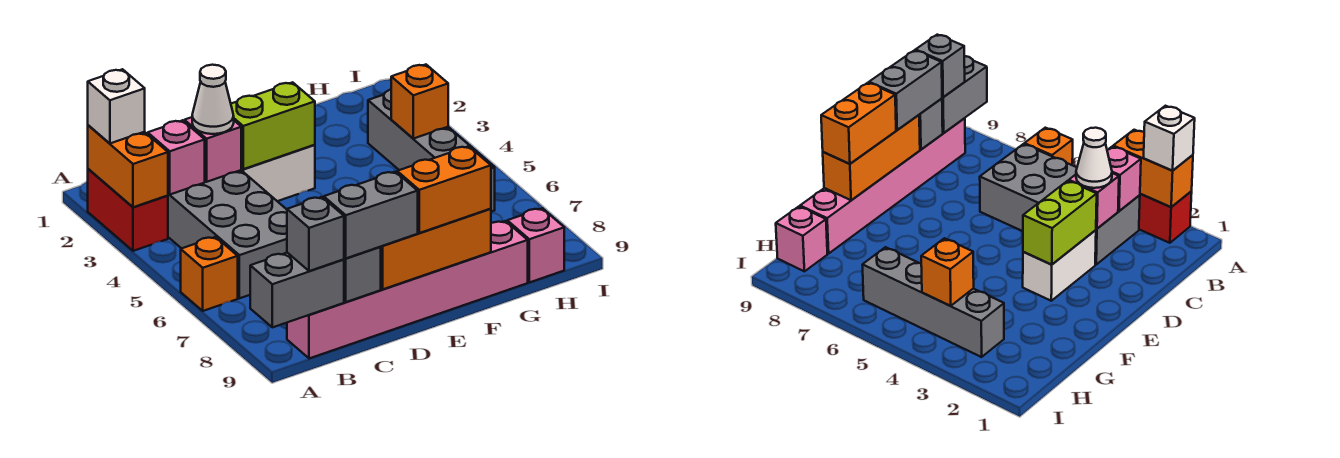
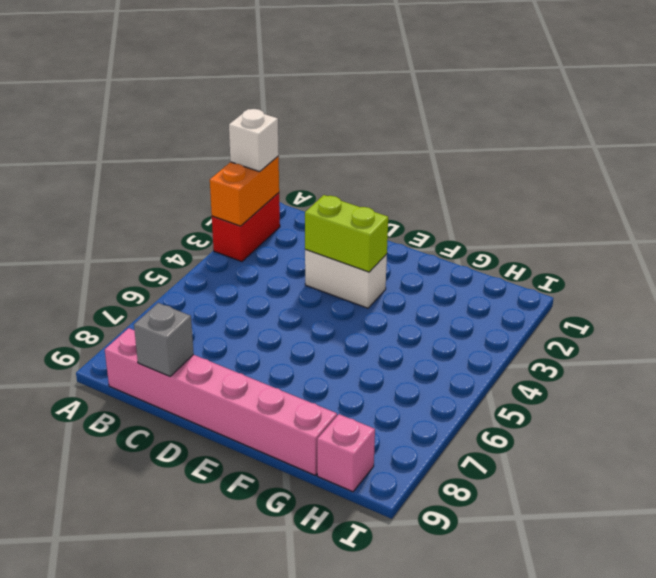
none -> orange brick A6 level 1
none -> grey brick B3:C6 level 1
none -> grey brick H3:H6 level 1

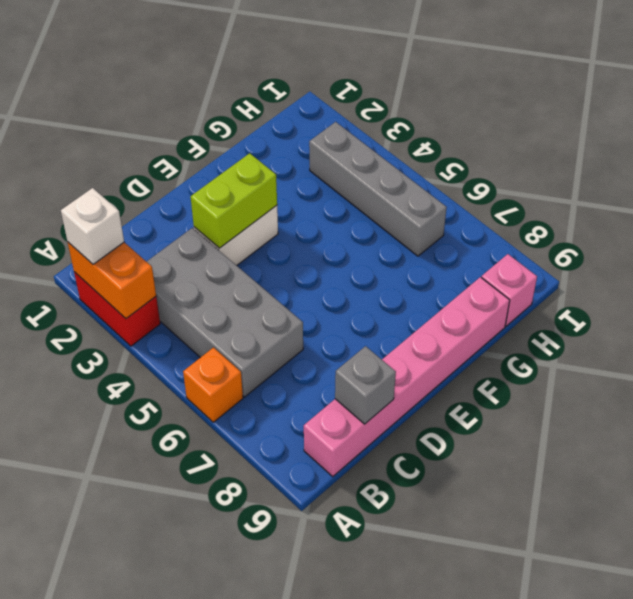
none -> grey brick A9:B9 level 2
none -> pink brick B3 level 2
none -> pink brick C3 level 2

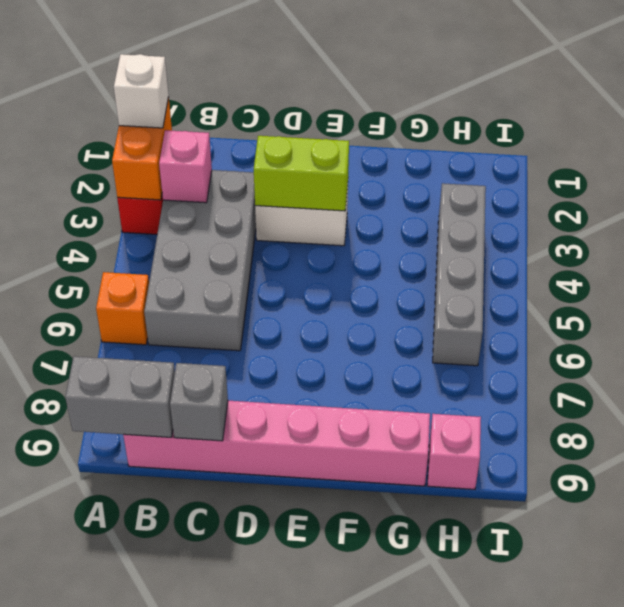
none -> pink brick C3 level 2
none -> orange brick D9:F9 level 2
none -> orange brick H4 level 2

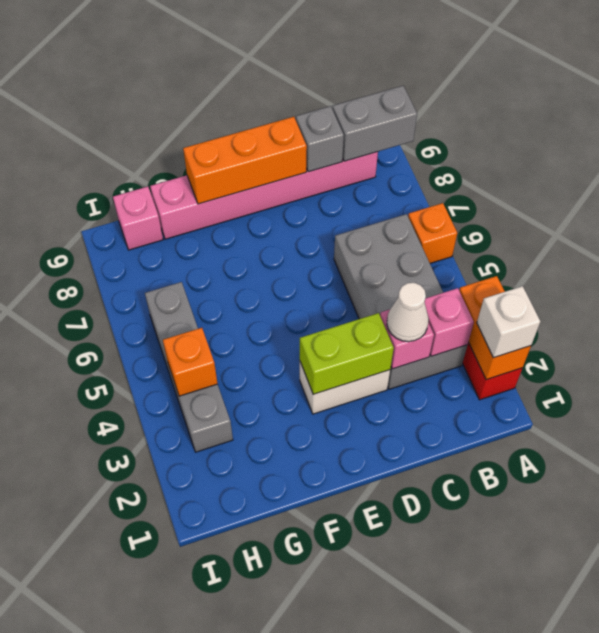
none -> grey brick B9 level 3
none -> grey brick C9:D9 level 3
none -> orange brick E9:F9 level 3

